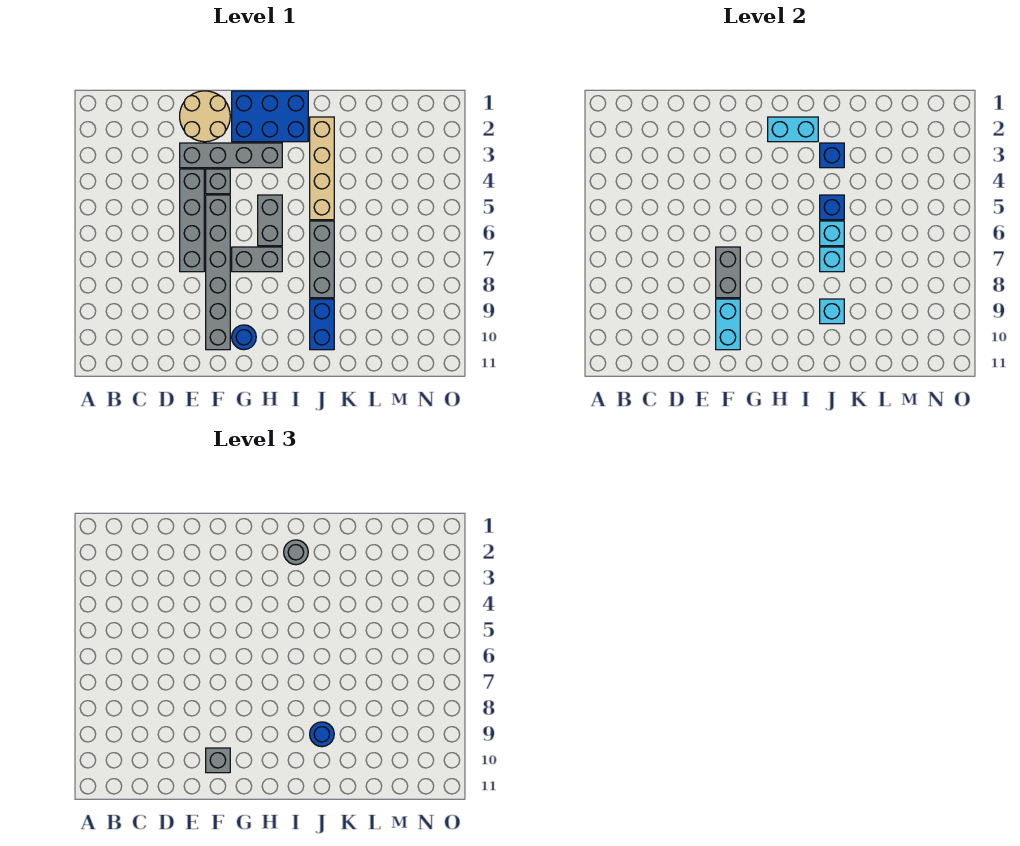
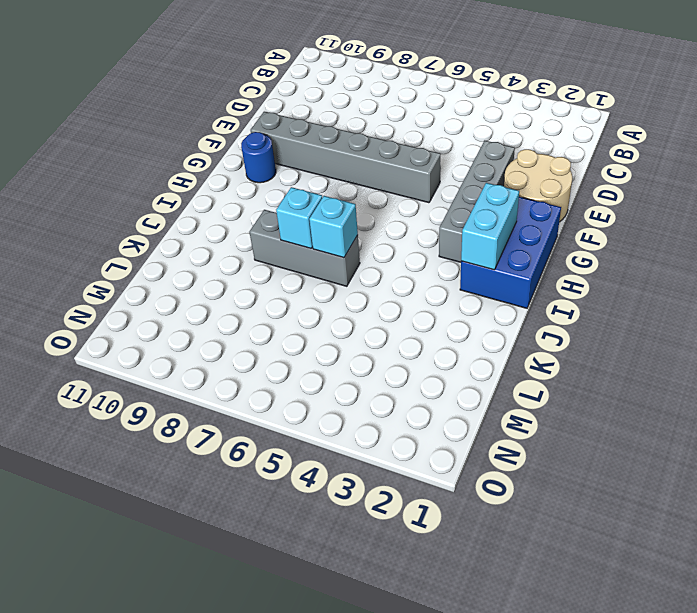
none -> grey brick E4:E7 level 1
none -> grey brick F4 level 1
none -> grey brick G7:H7 level 1

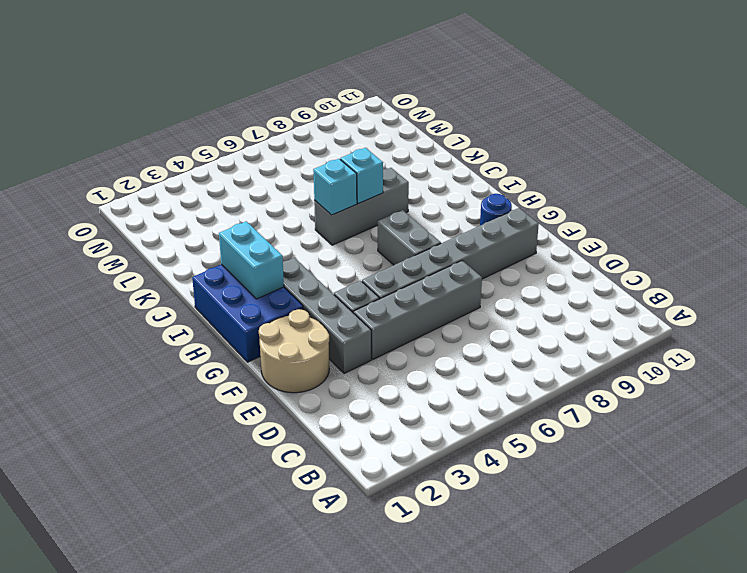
none -> grey brick H5:H6 level 1
none -> tan brick J2:J5 level 1
none -> blue brick J9:J10 level 1

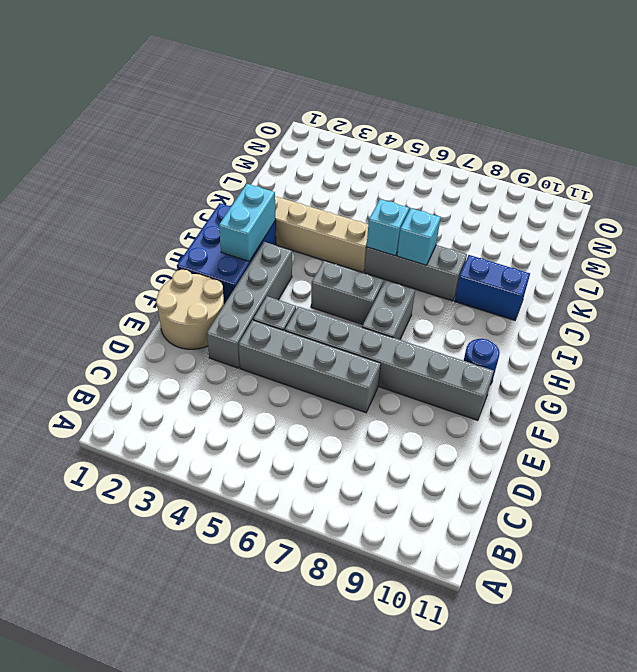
none -> grey brick F7:F8 level 2
none -> cyan brick F9:F10 level 2
none -> blue brick J3 level 2

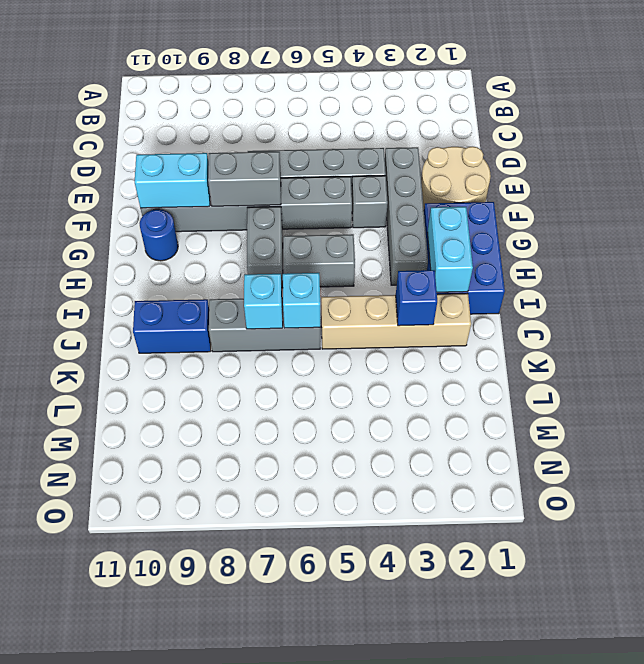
none -> blue brick J5 level 2
none -> cyan brick J9 level 2
none -> grey brick F10 level 3

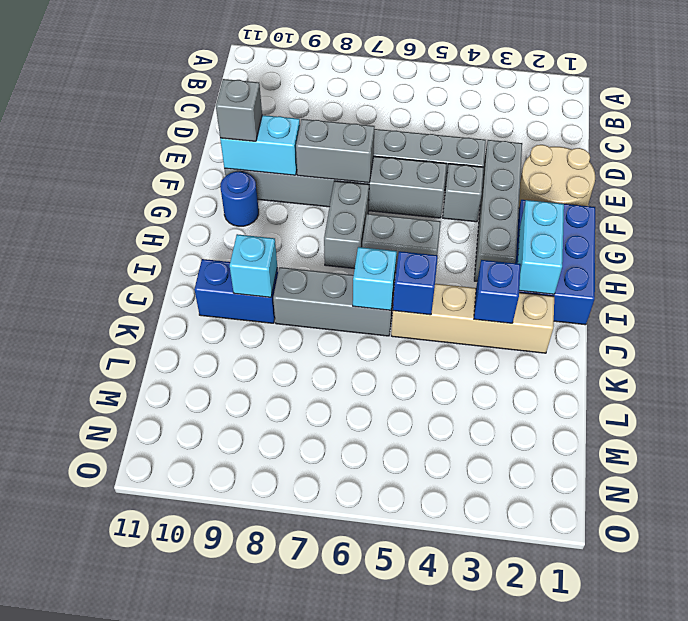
none -> cyan brick J7 level 2
none -> grey round brick I2 level 3
none -> blue round brick J9 level 3

